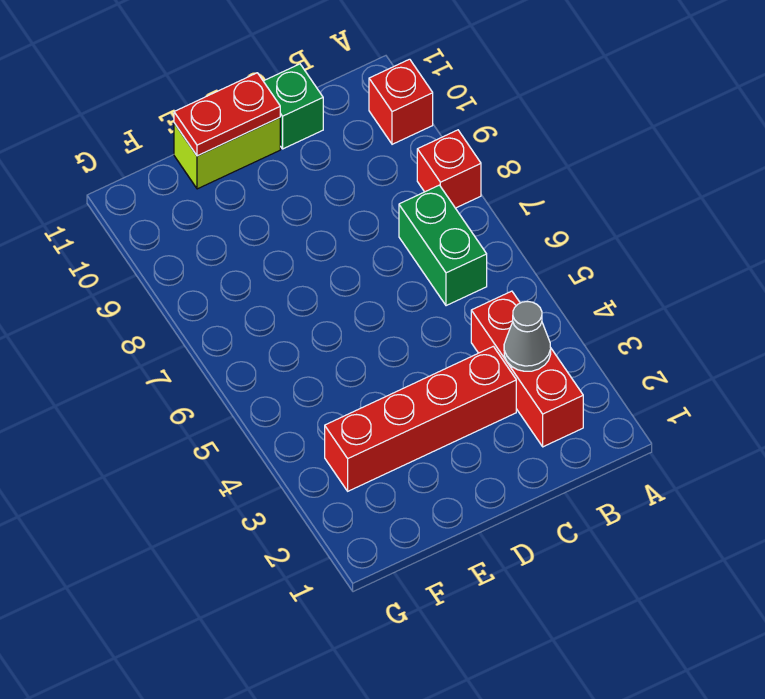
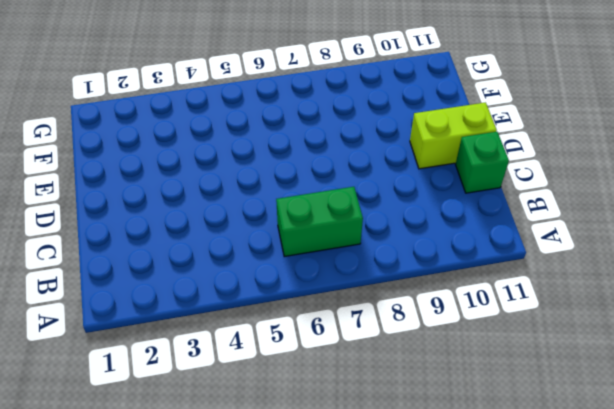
lime brick D10:D11 level 1 -> lime brick D11:E11 level 1
none -> red brick A8 level 1
none -> red brick A10 level 1

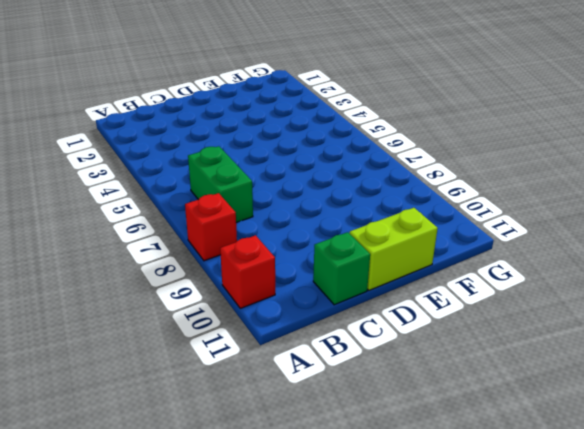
none -> red brick B2:B4 level 1
none -> red brick C3:F3 level 1

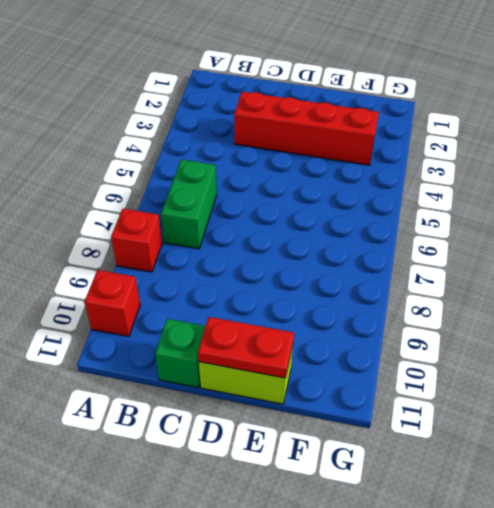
none -> red brick B2:B4 level 1
none -> grey cone B3 level 2

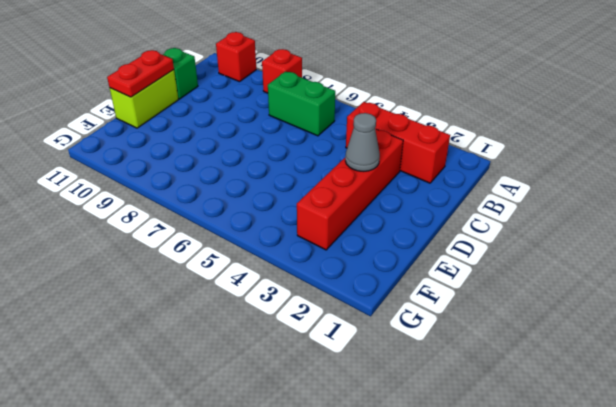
grey cone D3 level 2 -> grey cone B3 level 2

